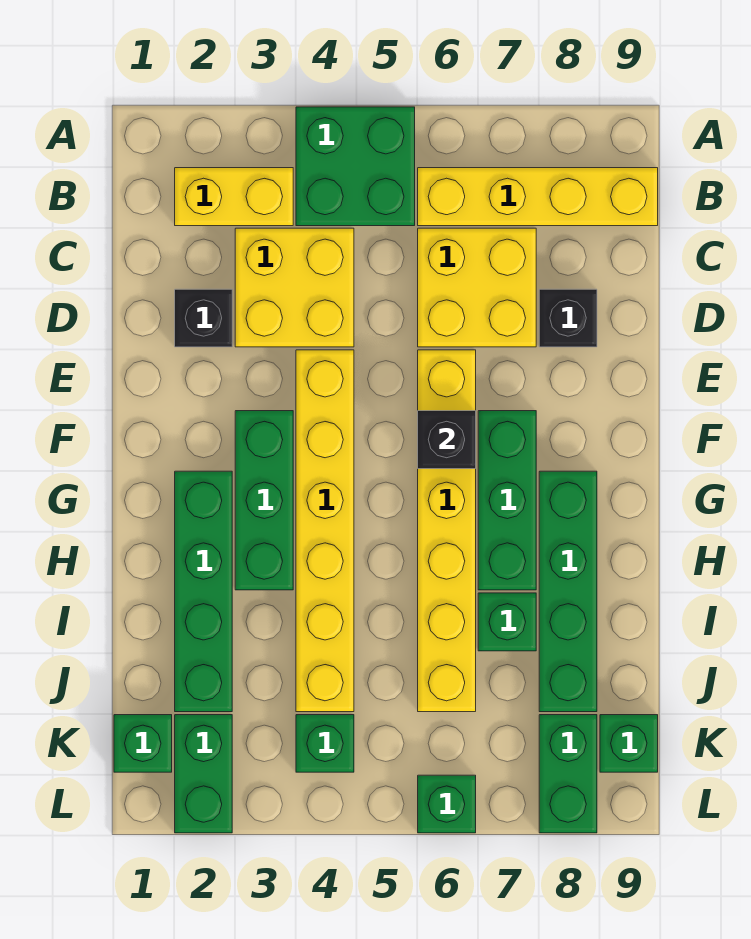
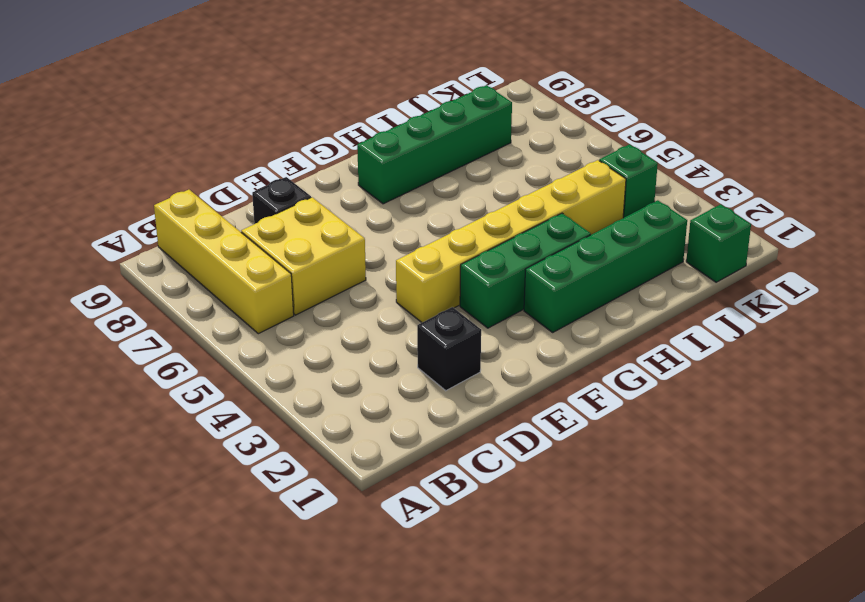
none -> green brick A4:B5 level 1
none -> yellow brick B2:B3 level 1
none -> yellow brick C3:D4 level 1

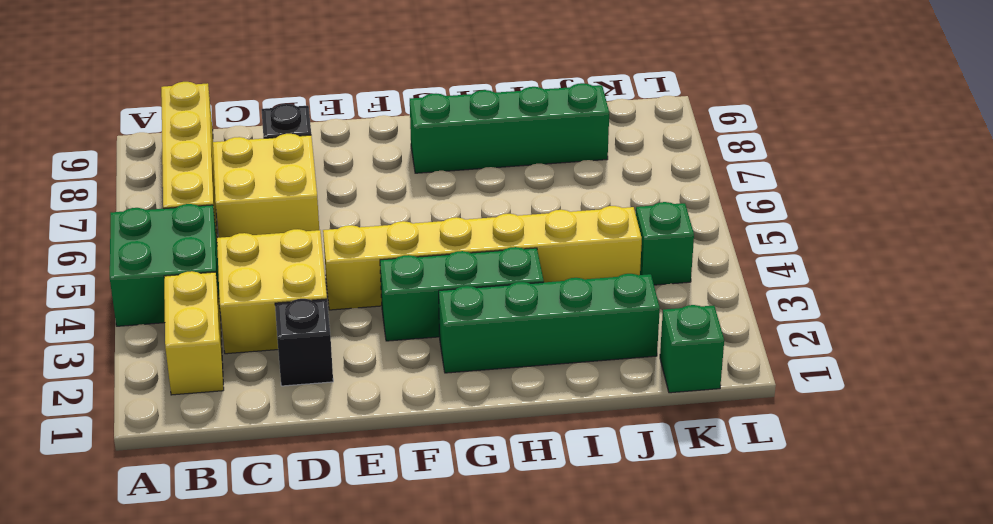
none -> yellow brick E6:J6 level 1
none -> green brick F7:H7 level 1
none -> green brick I7 level 1

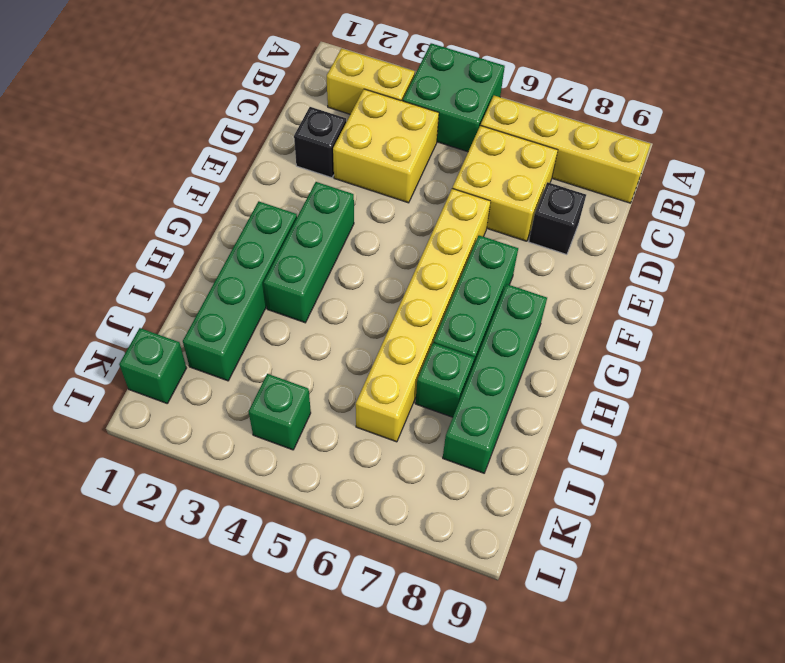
none -> yellow brick E4:J4 level 1
none -> green brick K2:L2 level 1
none -> green brick K8:L8 level 1

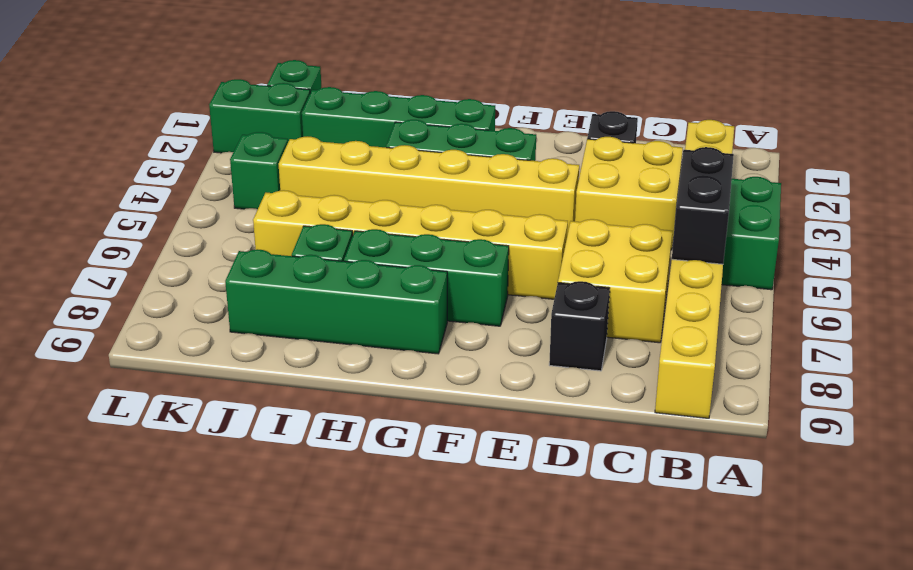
black brick B5:B6 level 2 -> none
none -> green brick K8:L8 level 1
none -> green brick K9 level 1
none -> green brick L6 level 1

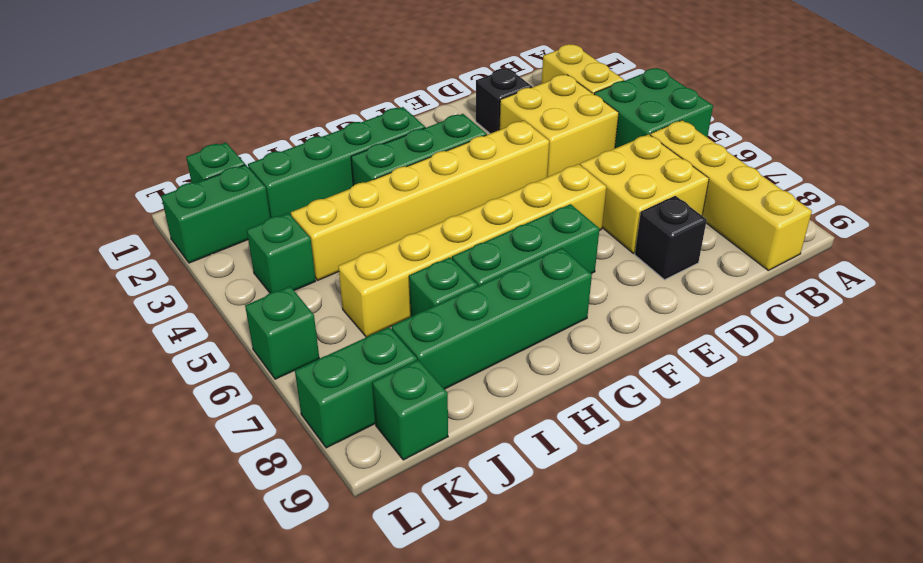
none -> black brick F6 level 2

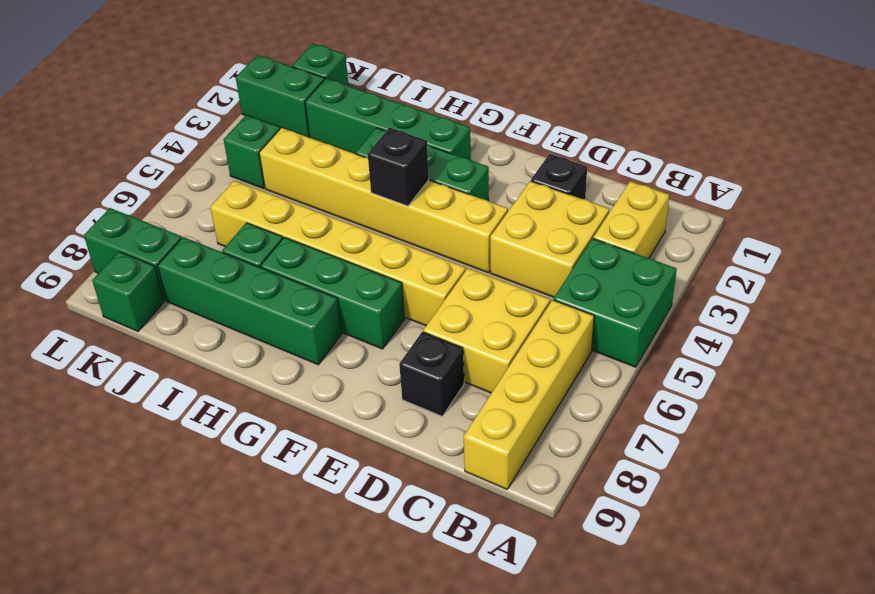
black brick G4 level 2 -> black brick F6 level 2
none -> green brick L6 level 1

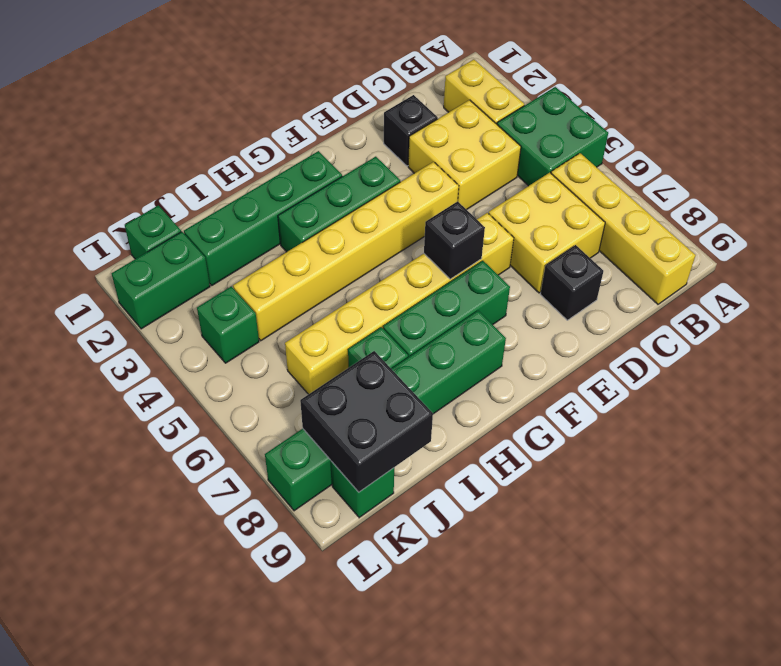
black brick J8:K9 level 2 -> none
none -> green brick L6 level 1

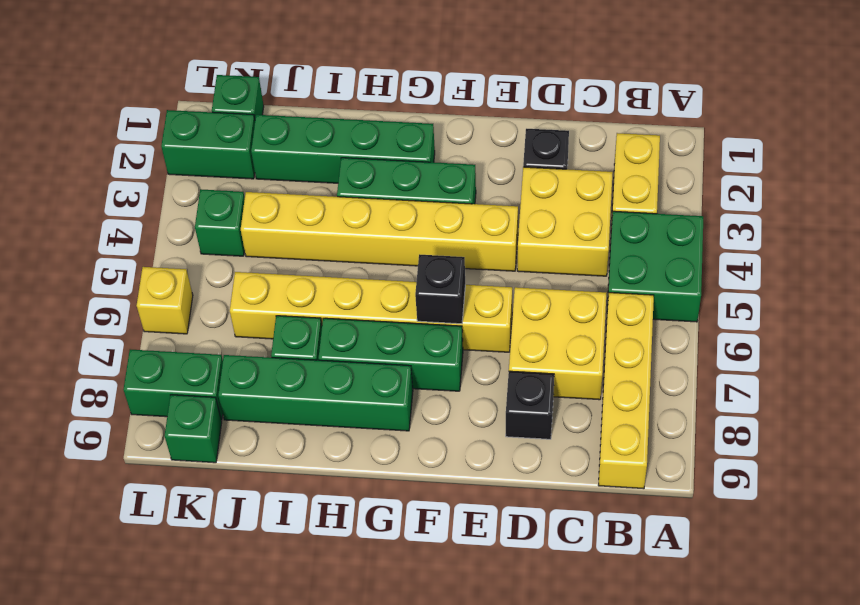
yellow brick L6 level 1 -> green brick L6 level 1

